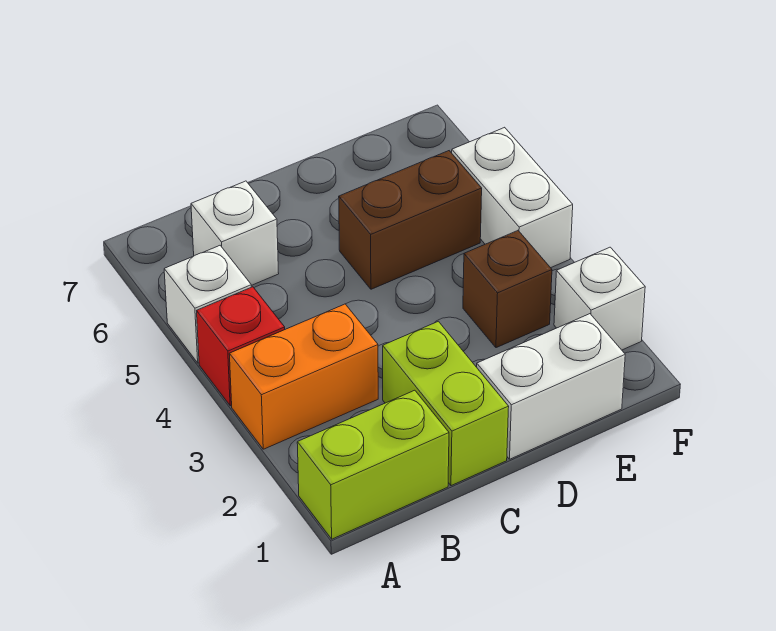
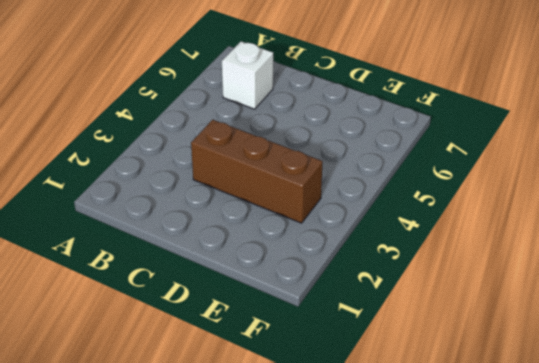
brown brick C3:E3 level 1 -> brown brick E3 level 1
none -> lime brick A1:B1 level 1
none -> orange brick A3:B3 level 1

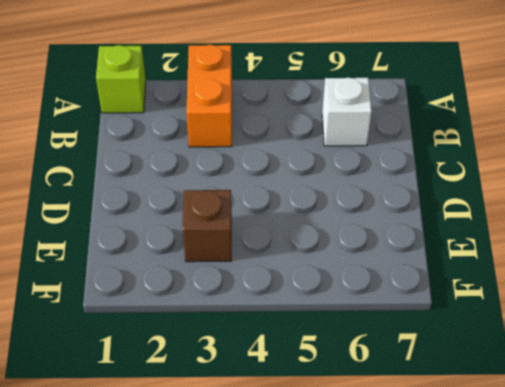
lime brick A1 level 1 -> lime brick A1:B1 level 1
none -> red brick A4 level 1
none -> white brick A5 level 1

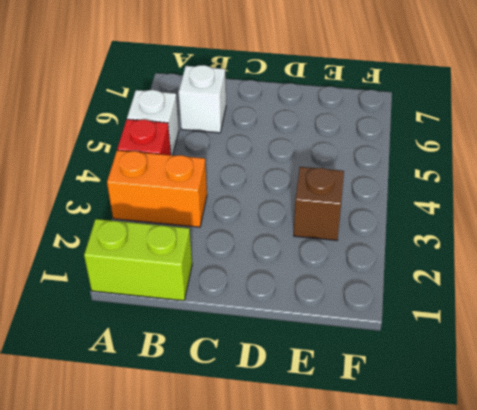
none -> lime brick C1:C2 level 1
none -> white brick D1:E1 level 1

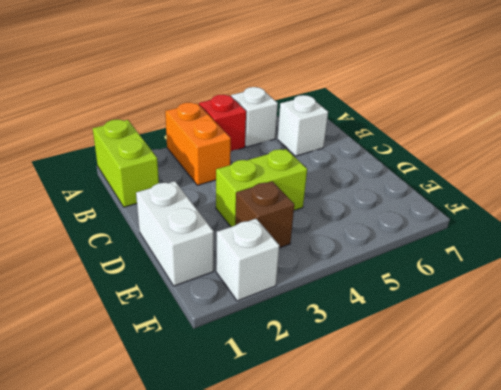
lime brick D3:D4 level 1 -> lime brick C1:C2 level 1
none -> brown brick D5:E5 level 1
none -> white brick F4:F5 level 1

